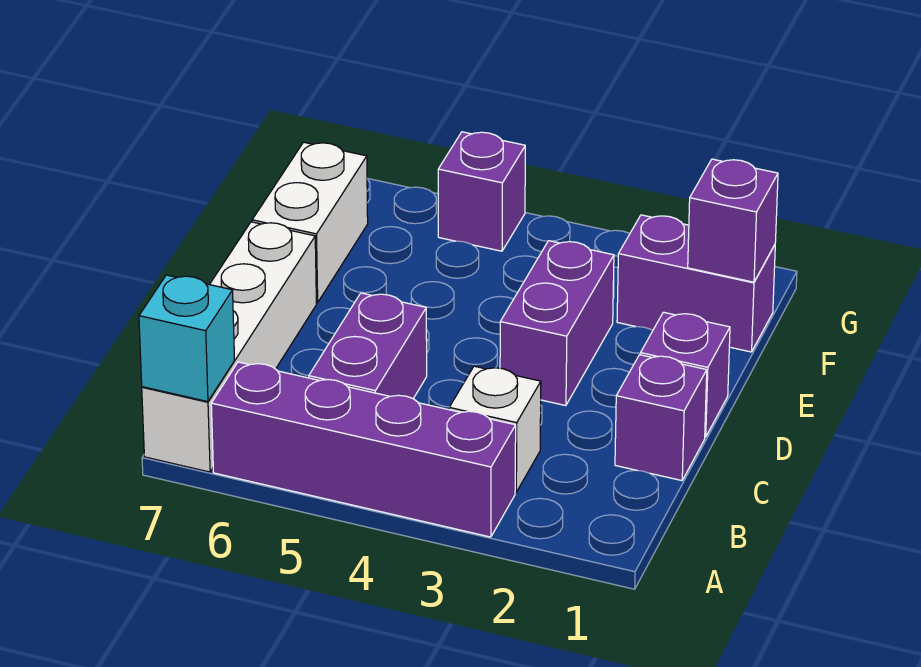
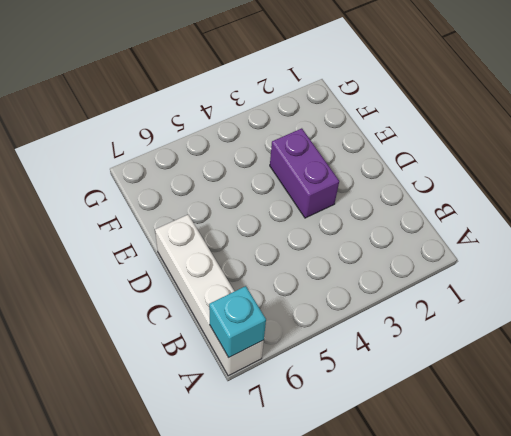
none -> purple brick A3:A6 level 1
none -> white brick B3 level 1
none -> purple brick B5:C5 level 1

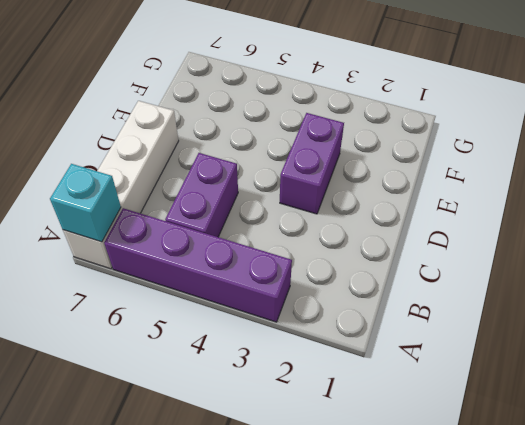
none -> white brick B3 level 1
none -> purple brick C1 level 1
none -> purple brick D1 level 1

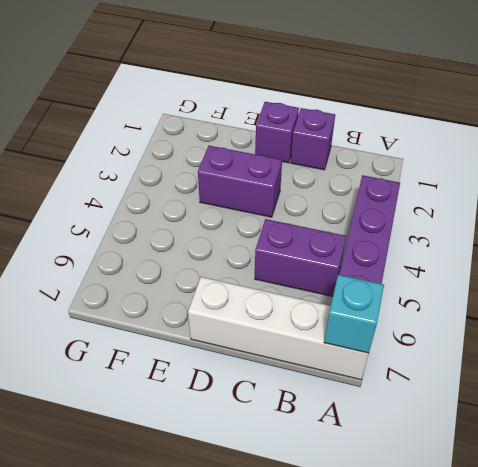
none -> white brick B3 level 1
none -> white brick E7:F7 level 1
none -> purple brick F1:F2 level 1

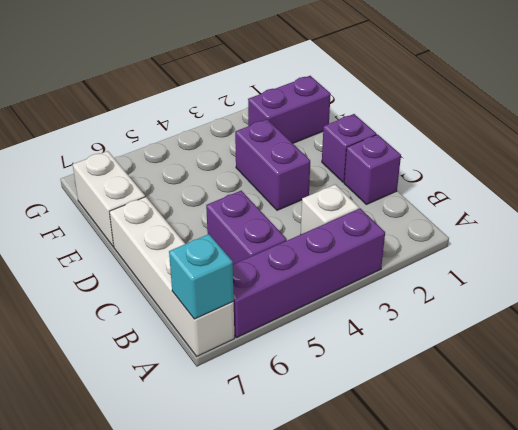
none -> purple brick G5 level 1
none -> purple brick F1 level 2

